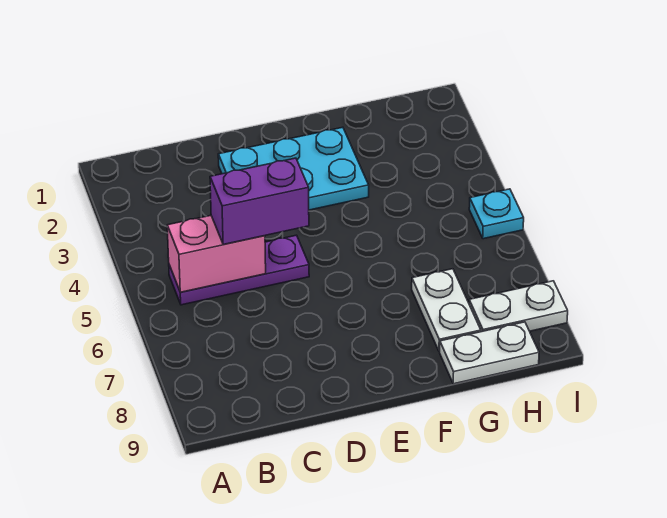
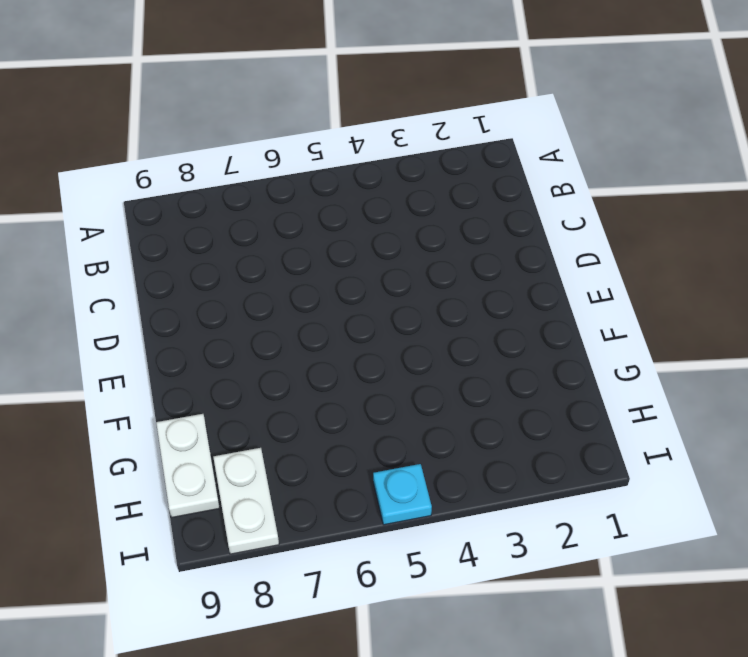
none -> purple plate B5:D5 level 1
none -> cyan plate D2:F3 level 1

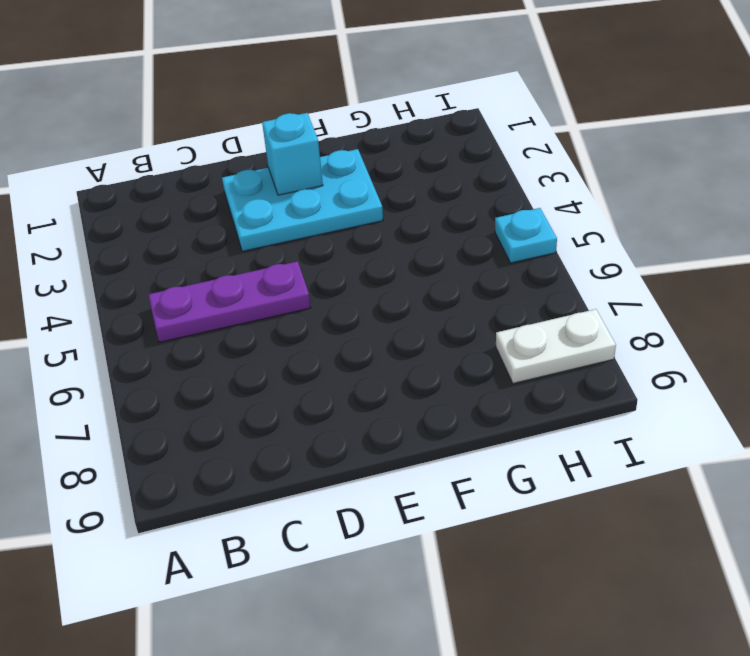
cyan brick E2 level 2 -> none
none -> white plate G7:G8 level 1
none -> white plate G9:H9 level 1

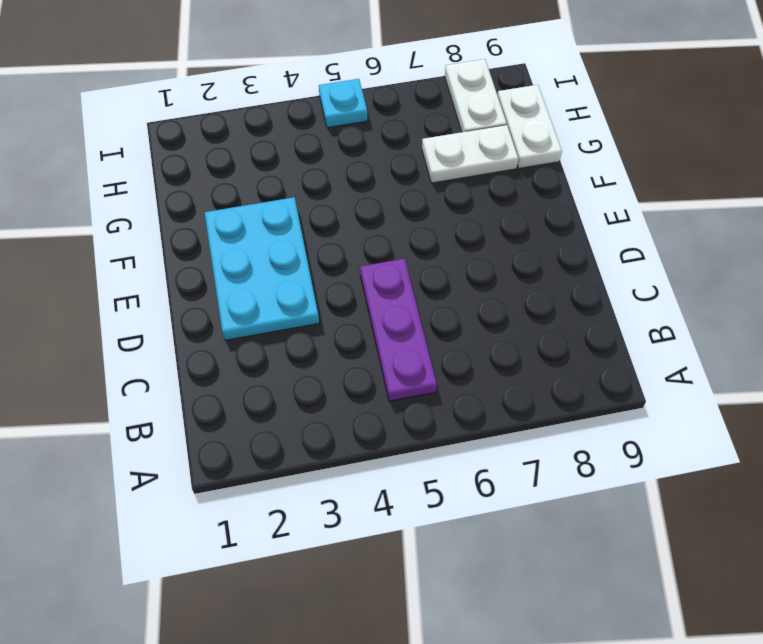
none -> pink brick B5:C5 level 2
none -> purple brick C5:D5 level 3

